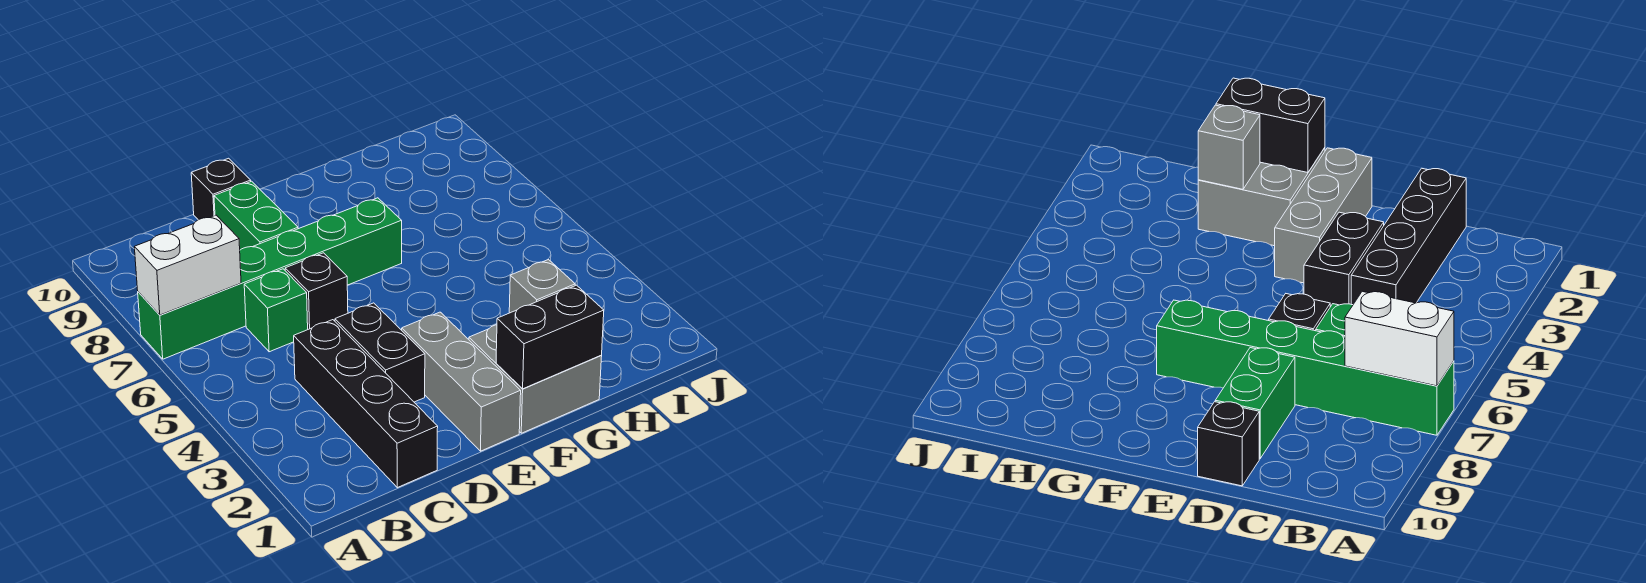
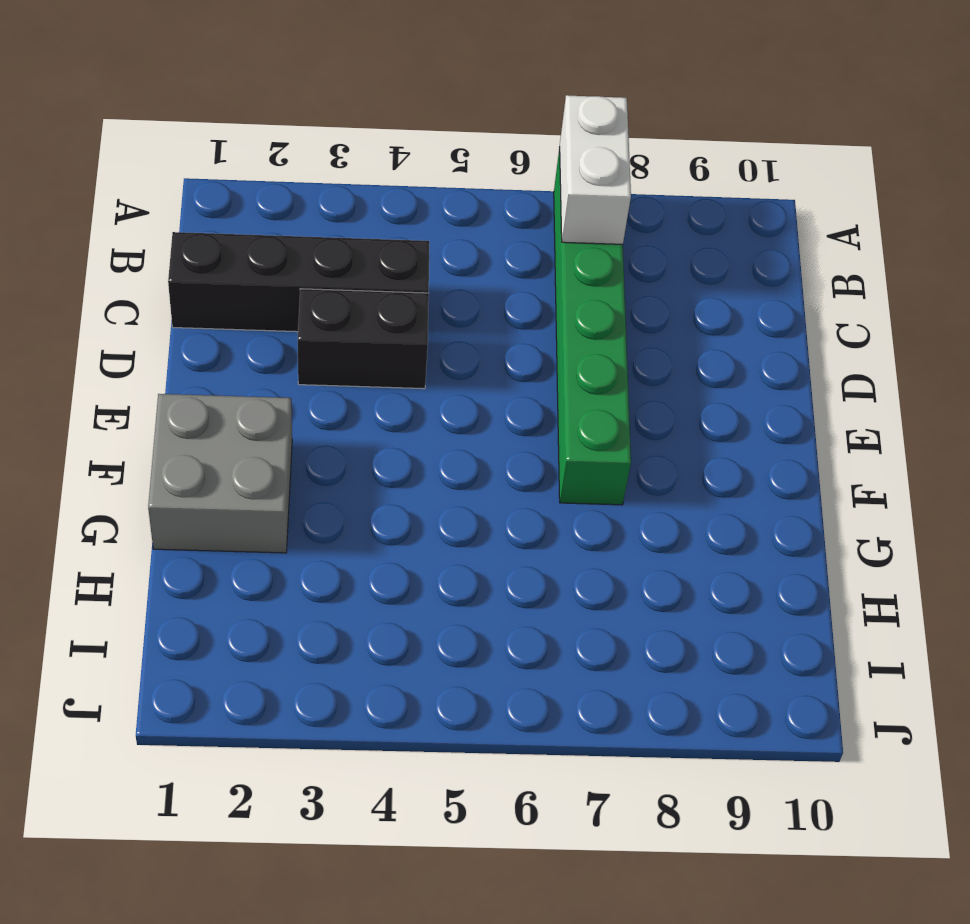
none -> green brick C6 level 1
none -> black brick D6 level 1
none -> green brick D8:D9 level 1

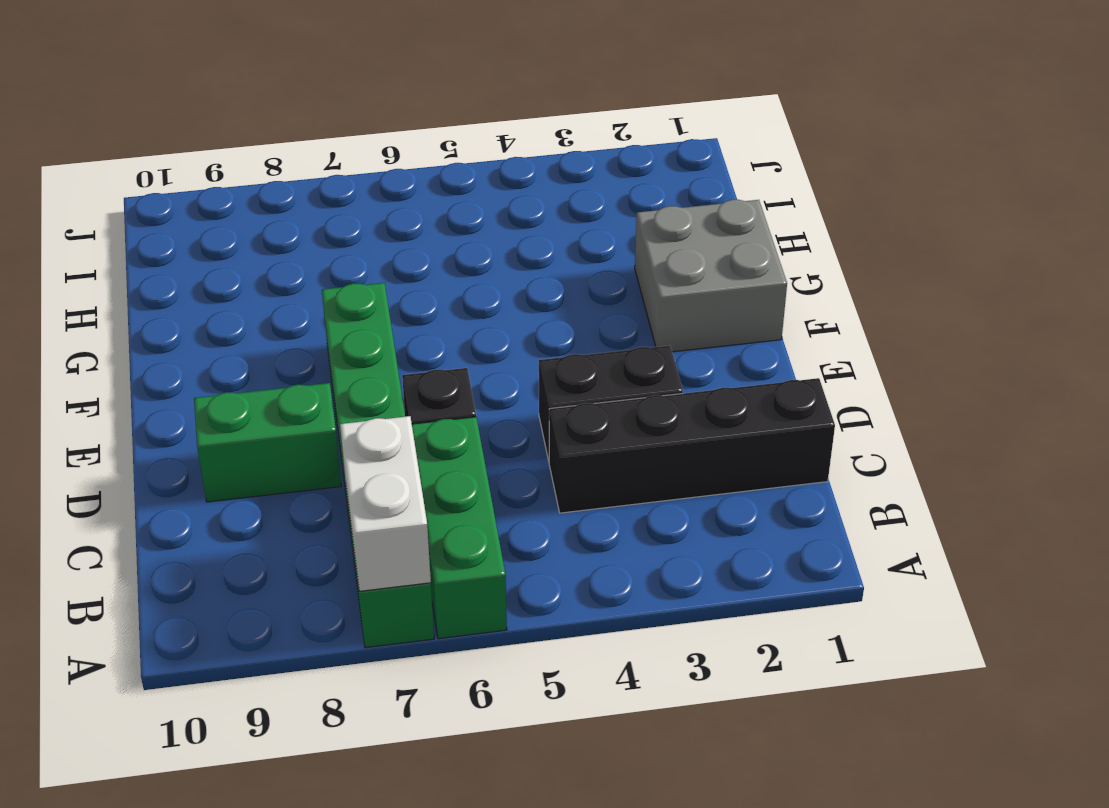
green brick A6:C6 level 1 -> green brick C6 level 1
none -> black brick D10 level 1
none -> grey brick E1:E3 level 1
none -> black brick F1:G1 level 2

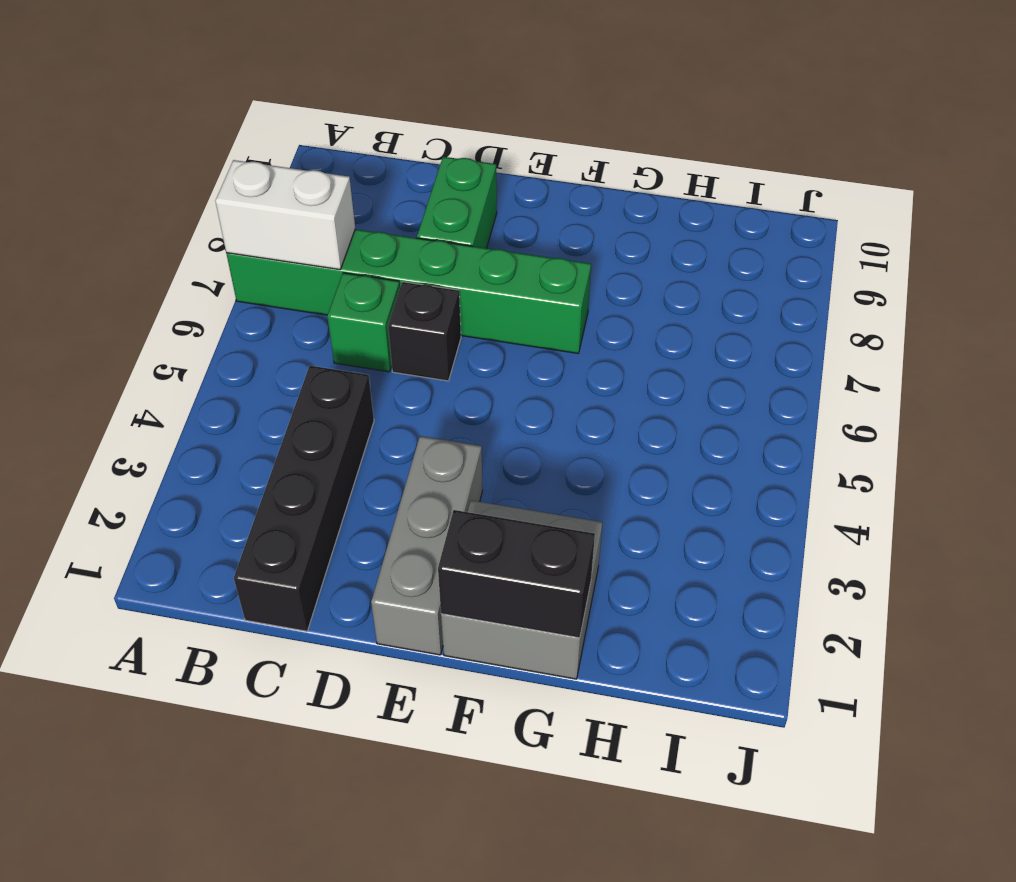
none -> black brick D3:D4 level 1
none -> black brick D10 level 1
none -> grey brick G2 level 2

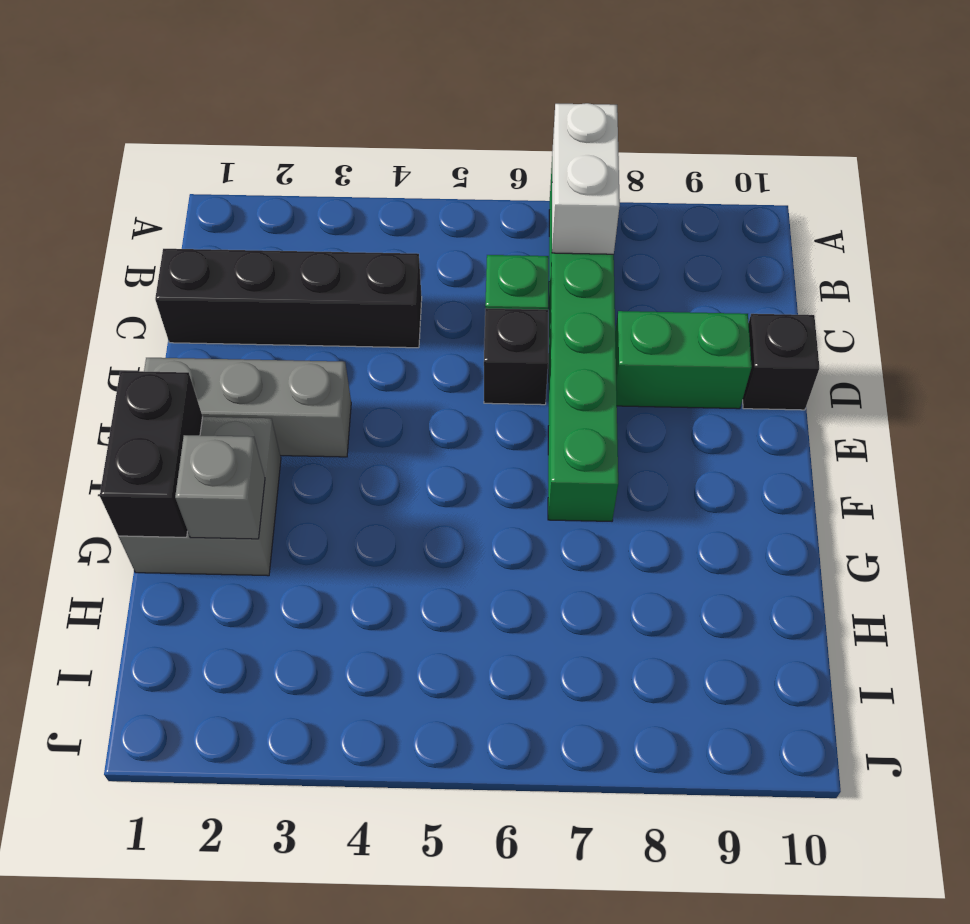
none -> black brick D3:D4 level 1

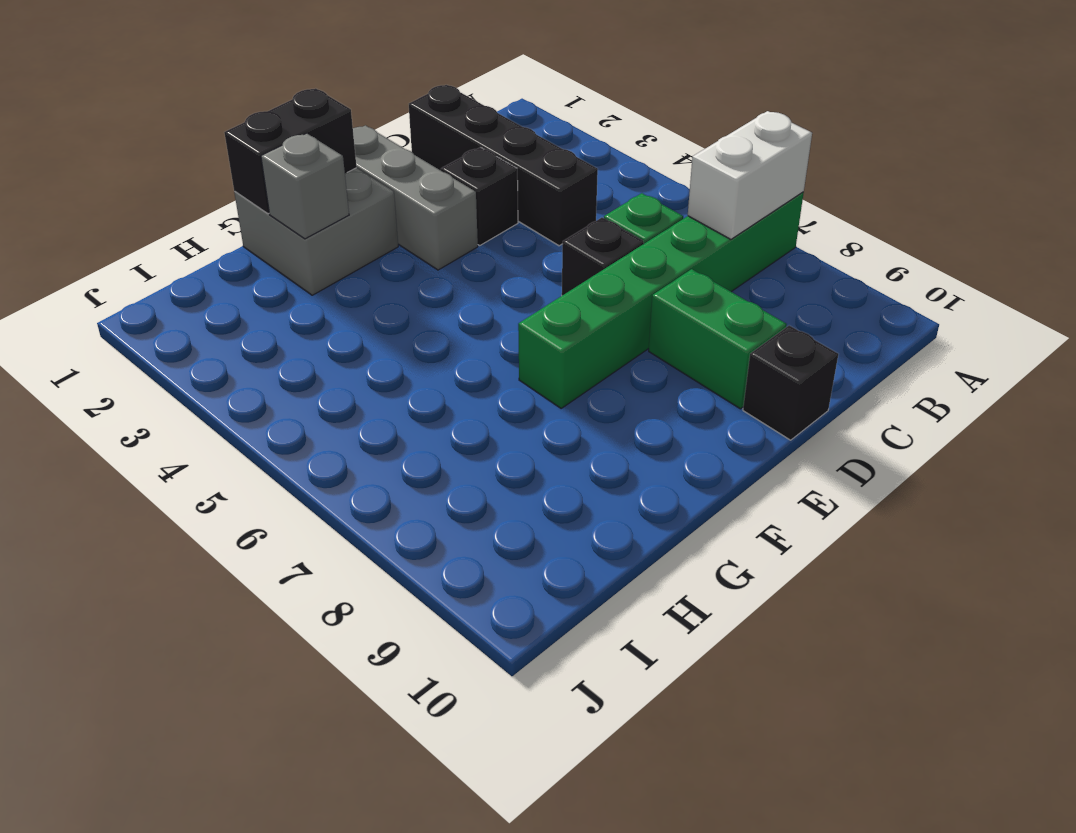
black brick D3 level 1 -> black brick D3:D4 level 1

